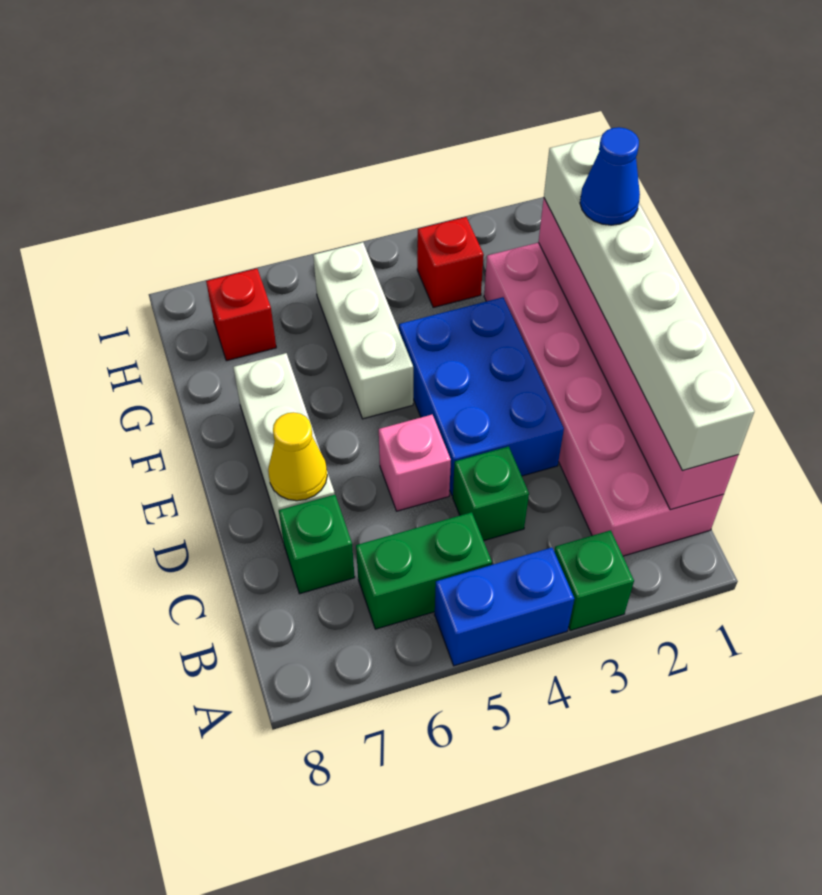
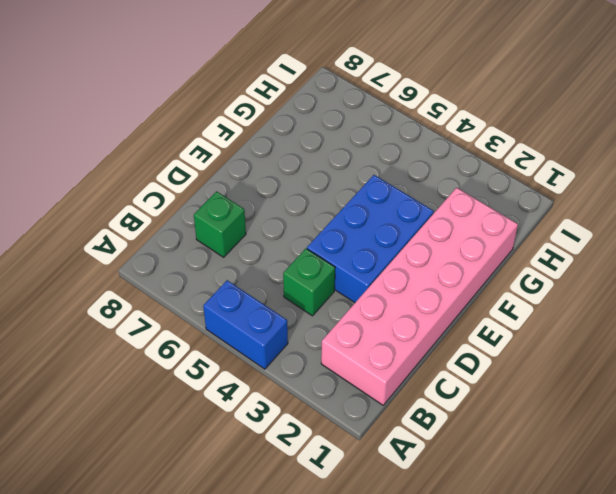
none -> green brick A3 level 1
none -> green brick B5:B6 level 1
none -> pink brick D5 level 1

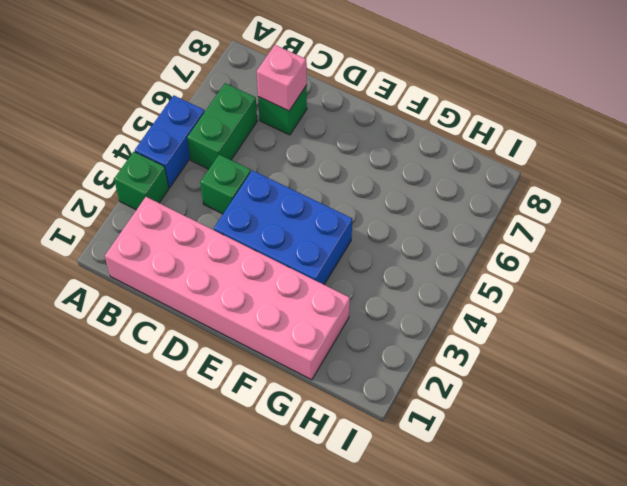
pink brick C7 level 2 -> pink brick D5 level 1
none -> white brick D7:F7 level 1
none -> white brick F5:H5 level 1
none -> red brick H3 level 1

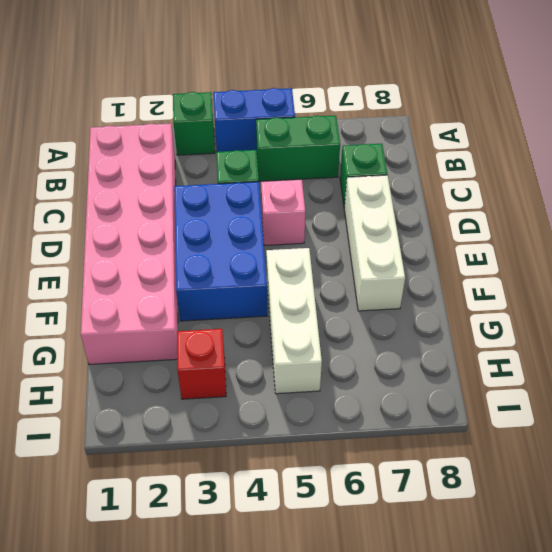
none -> red brick H7 level 1
none -> pink brick B1:G1 level 2
none -> yellow cone D7 level 2

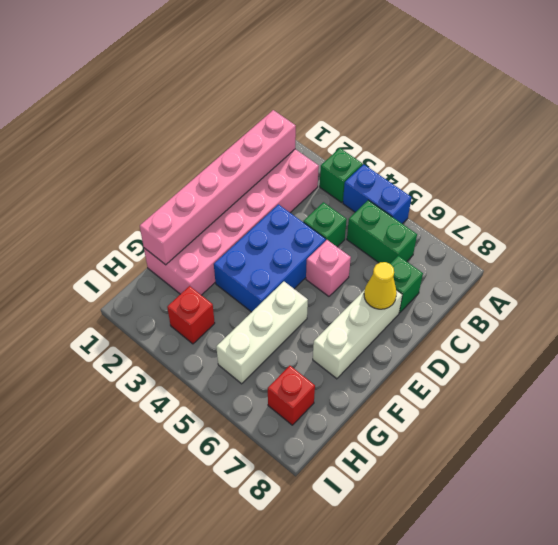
none -> white brick B1:G1 level 3
none -> blue cone F1 level 4

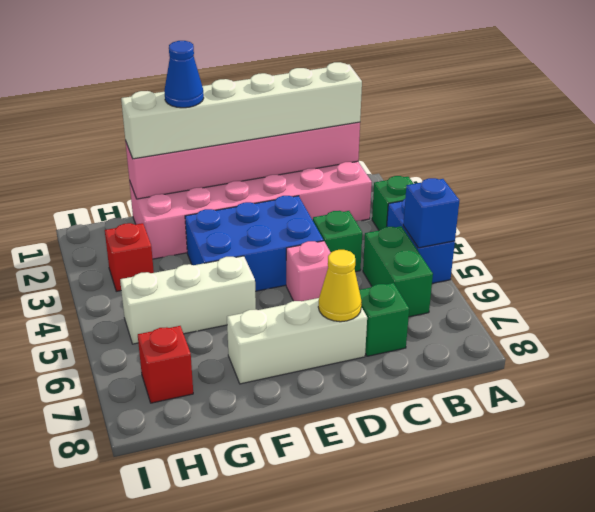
blue brick A5 level 2 -> none

